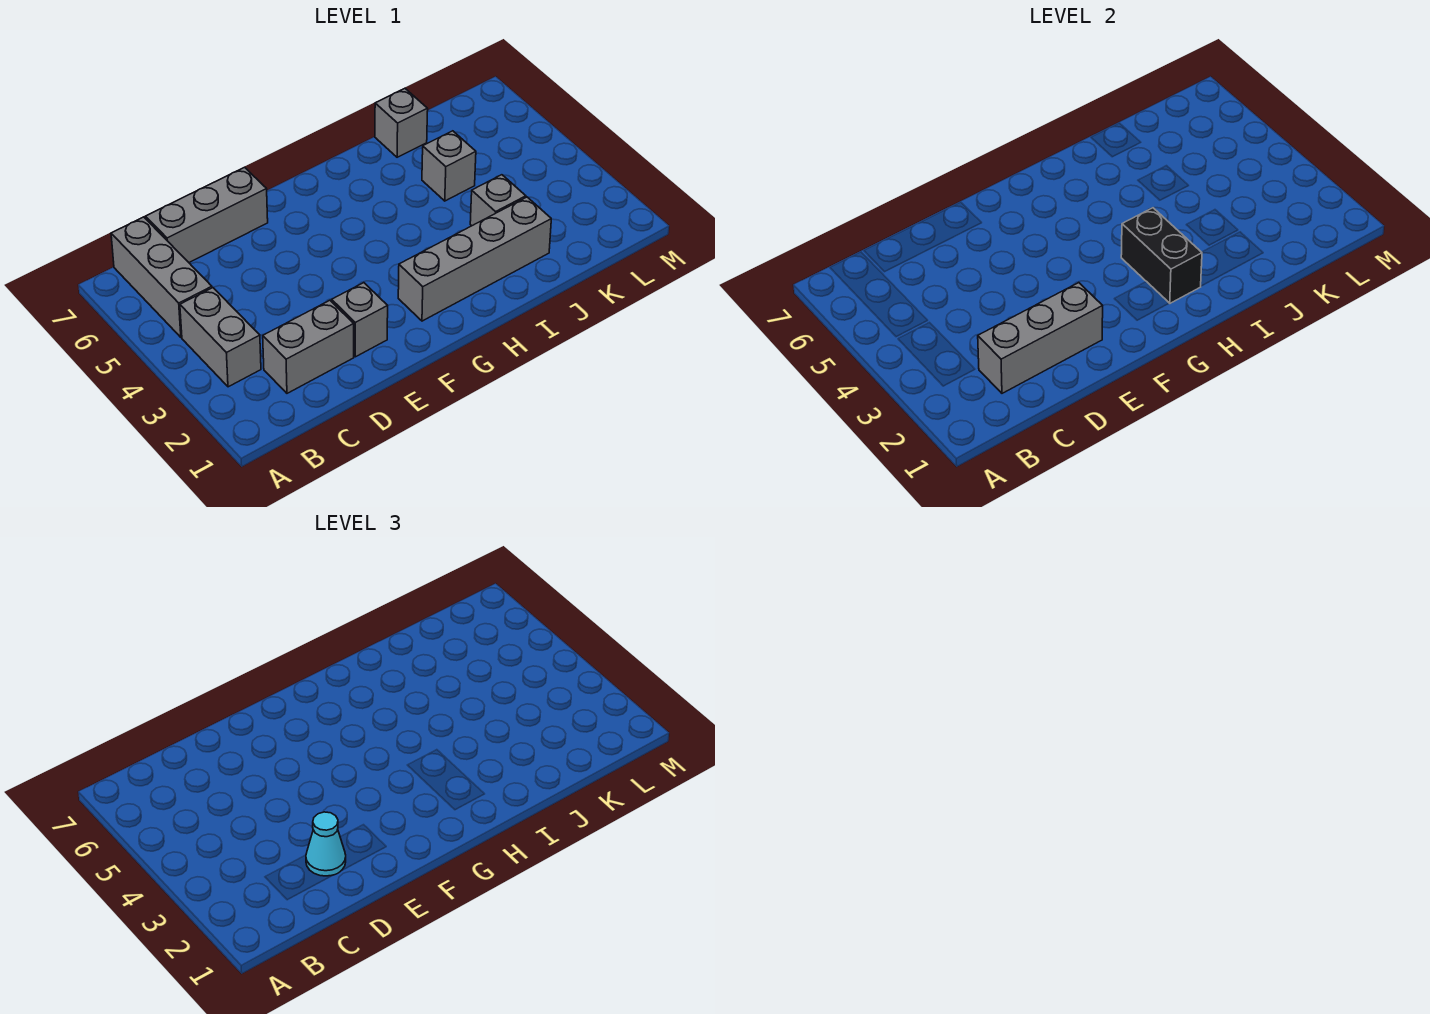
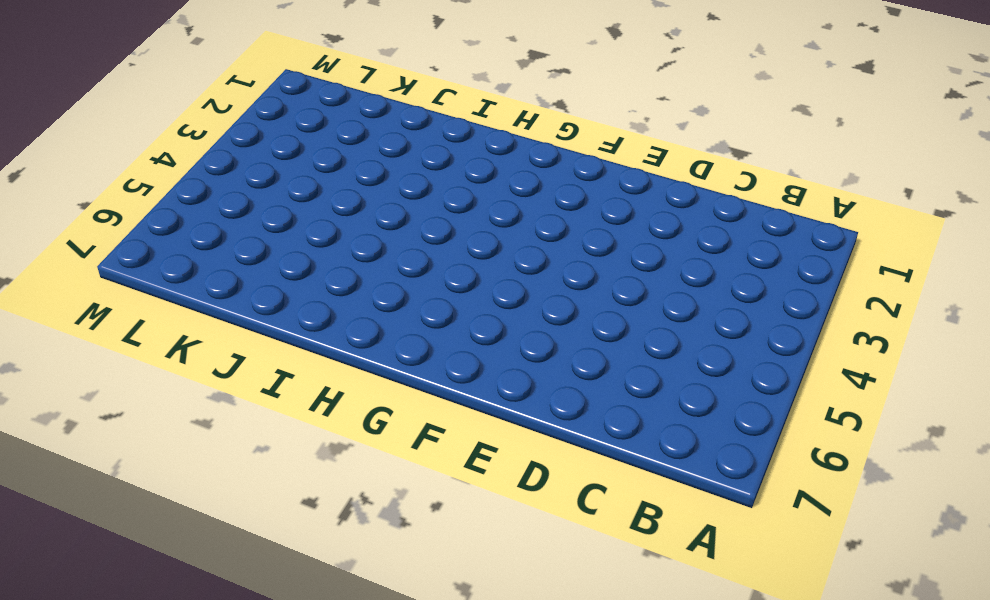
none -> grey brick B3:B4 level 1
none -> grey brick B5:B7 level 1
none -> grey brick C2:D2 level 1

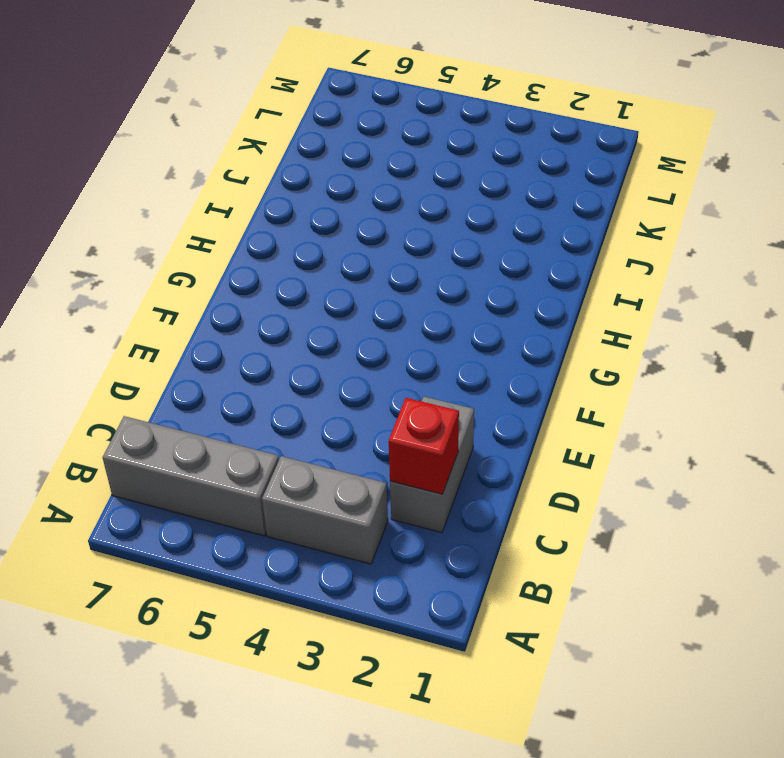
red brick C2 level 2 -> grey brick C2:E2 level 2
none -> grey brick C7:E7 level 1
none -> grey brick E2 level 1
none -> grey brick G2:J2 level 1

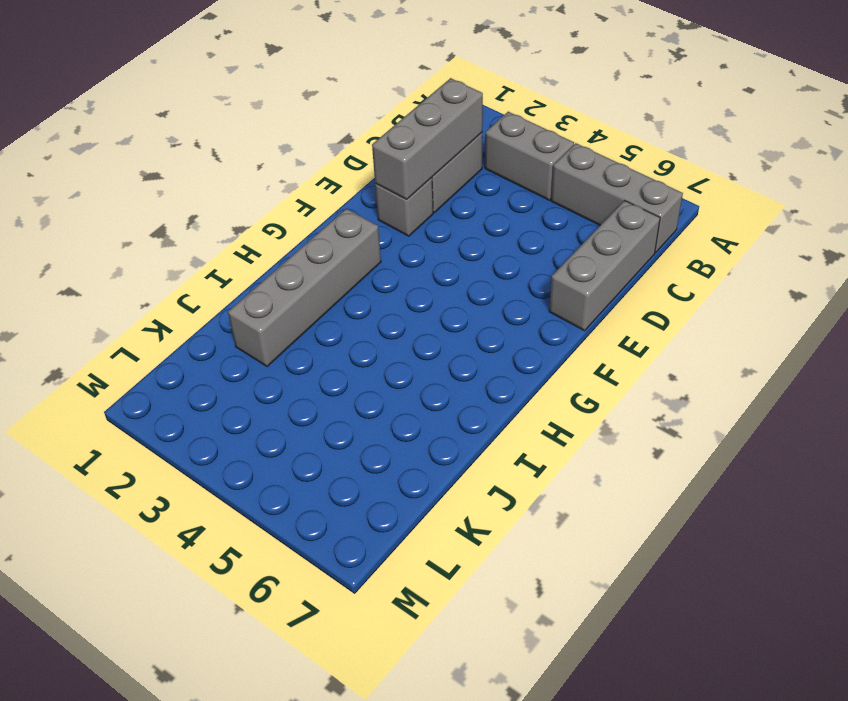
none -> grey brick J3 level 1
none -> grey brick J5 level 1
none -> grey brick J7 level 1

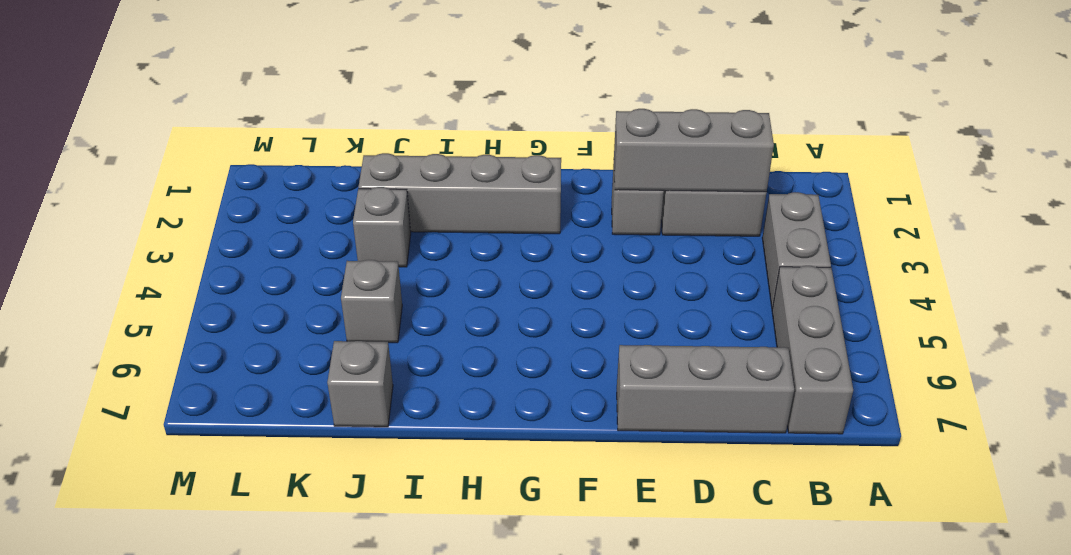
none -> black brick H2:H3 level 2
none -> cyan cone D2 level 3

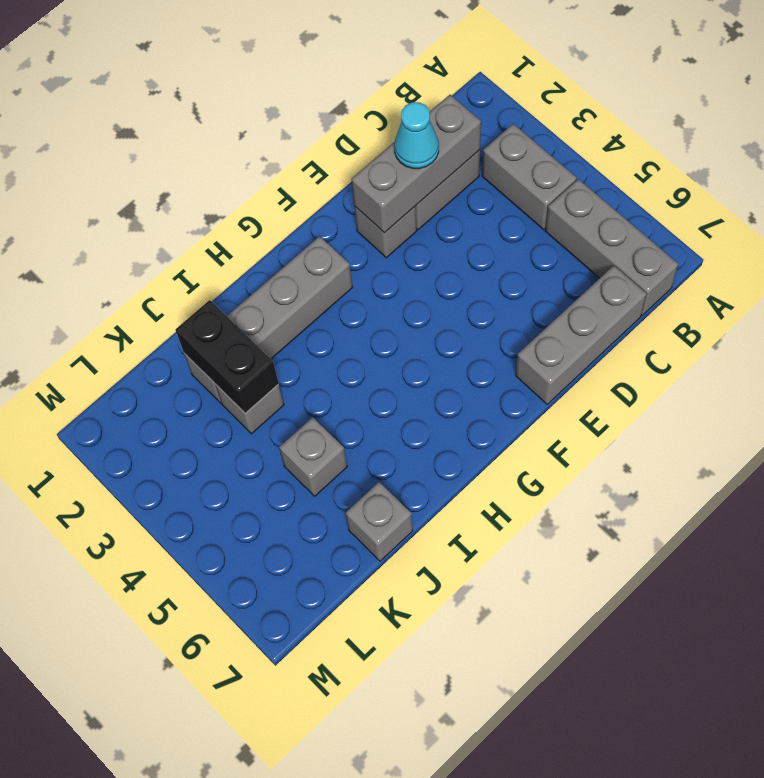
black brick J2:J3 level 2 -> black brick H2:H3 level 2

